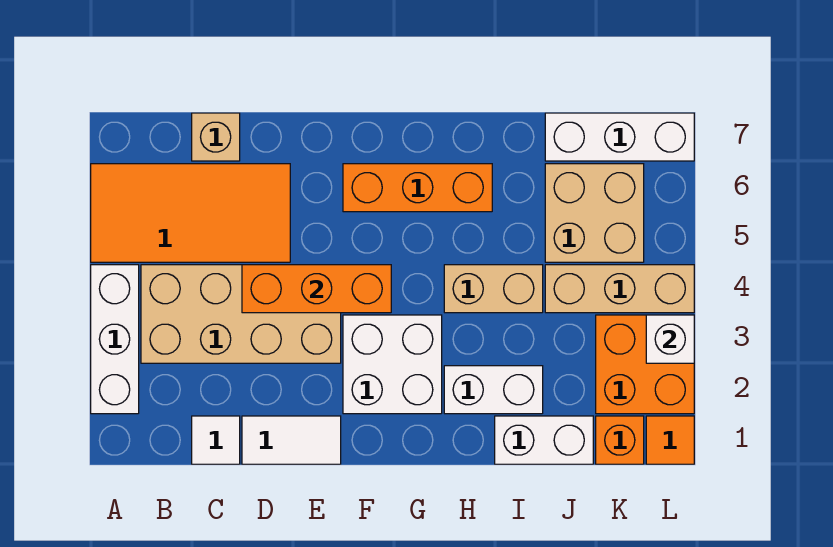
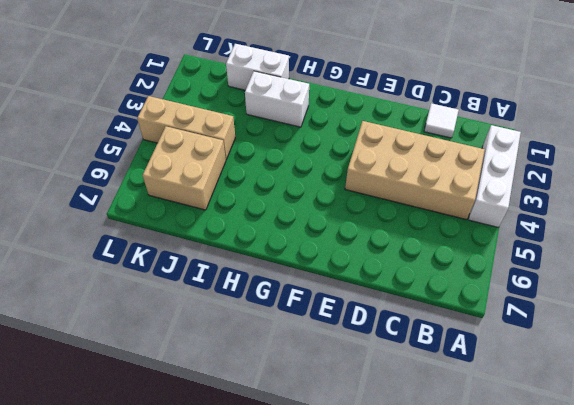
none -> orange tile A5:D6 level 1
none -> tan brick C7 level 1
none -> white tile D1:E1 level 1

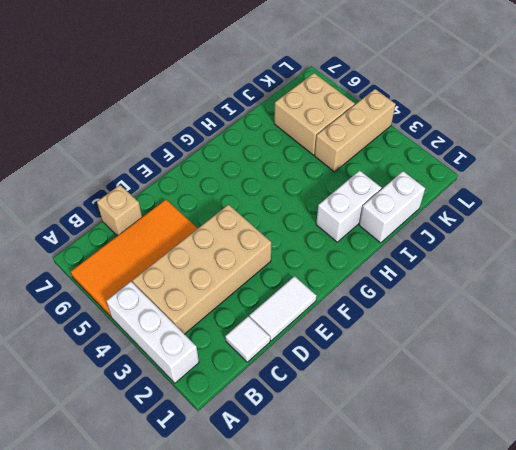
none -> white brick F2:G3 level 1
none -> orange brick F6:H6 level 1
none -> tan brick H4:I4 level 1

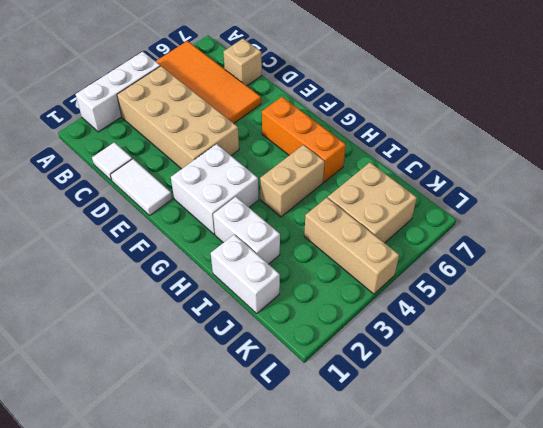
tan brick H4:H5 level 1 -> tan brick H4:I4 level 1
none -> white brick J7:L7 level 1
none -> orange brick K1 level 1
none -> orange brick K2:L3 level 1

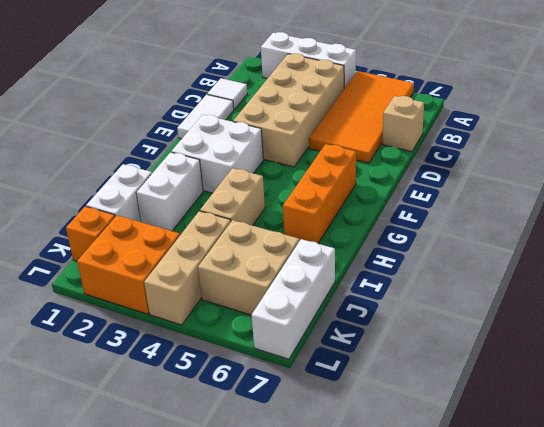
none -> orange tile L1 level 1
none -> orange brick D4:F4 level 2
none -> white brick L3 level 2

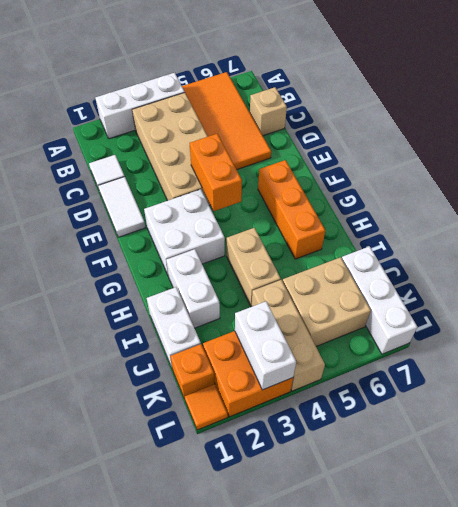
orange brick E4:F4 level 2 -> orange brick D4:F4 level 2
white brick K3:L3 level 2 -> white brick L3 level 2

